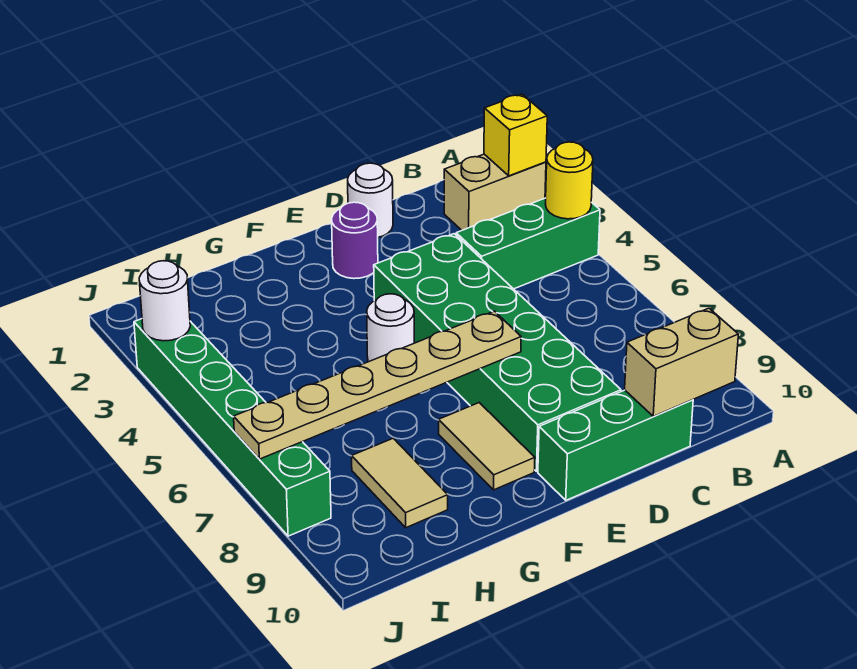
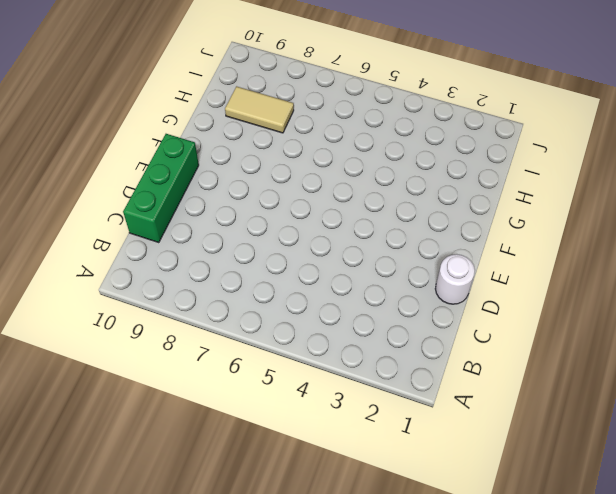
none -> tan brick A2:B2 level 1
none -> green brick A4:C4 level 1
none -> green brick D4:E9 level 1

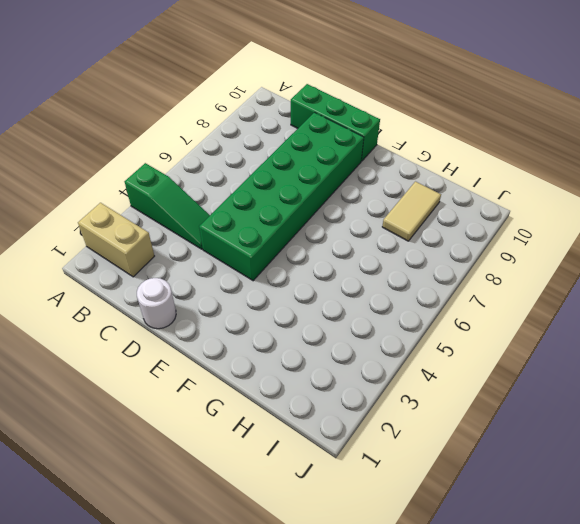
green slope A4:C4 level 1 top A -> green brick A4:C4 level 1
none -> purple round brick E2 level 1
none -> white round brick F5 level 1
none -> tan tile F8:F9 level 1

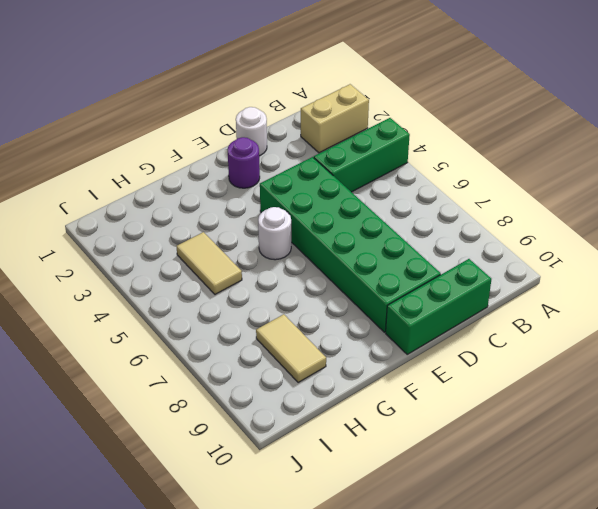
tan tile H4:H5 level 1 -> tan tile F8:F9 level 1
none -> green brick J3:J8 level 1
none -> yellow brick A2 level 2
none -> yellow round brick A4 level 2

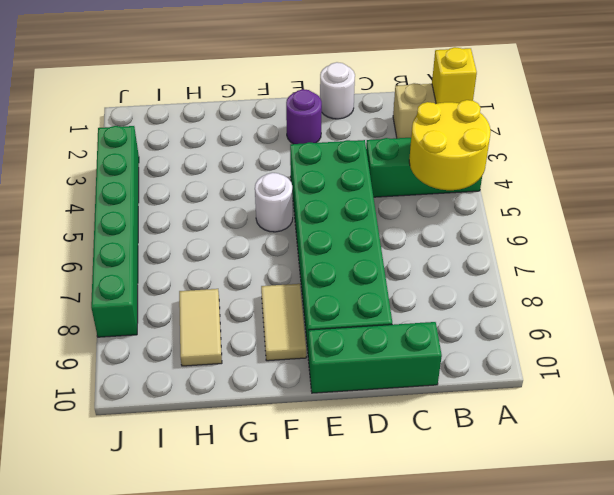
yellow round brick A4:B5 level 2 -> yellow round brick A4 level 2
none -> tan brick B10:C10 level 2
none -> tan plate E7:J7 level 2
none -> white round brick J3 level 2

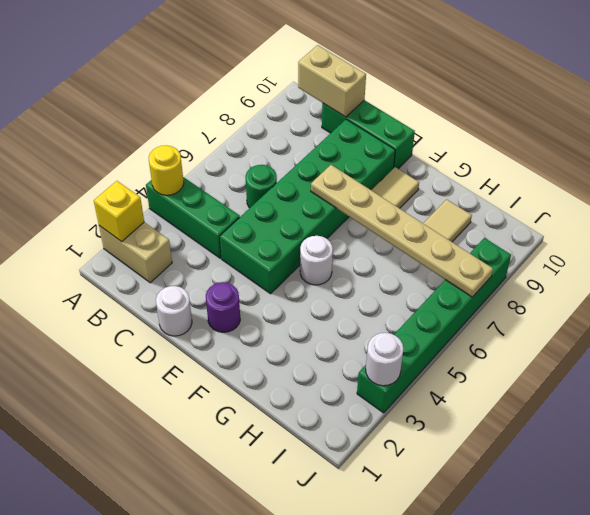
green round brick C6 level 1 -> none

